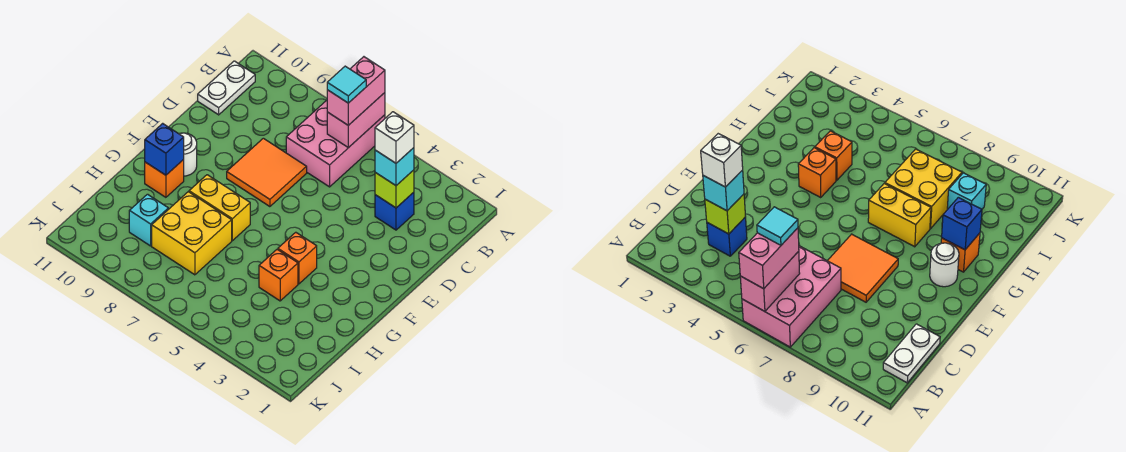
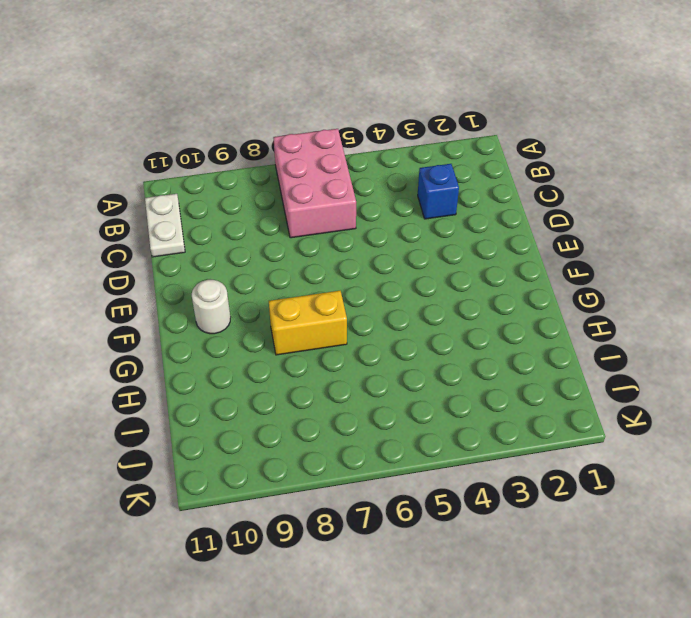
none -> orange tile D7:E8 level 1
none -> orange brick G4 level 1
none -> orange brick G10 level 1

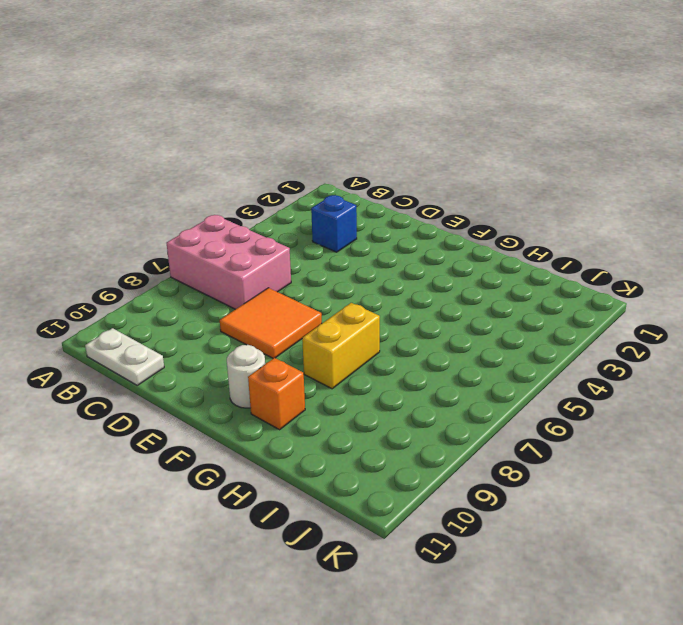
none -> orange brick G4 level 1
none -> orange brick H4 level 1
none -> yellow brick H7:I8 level 1

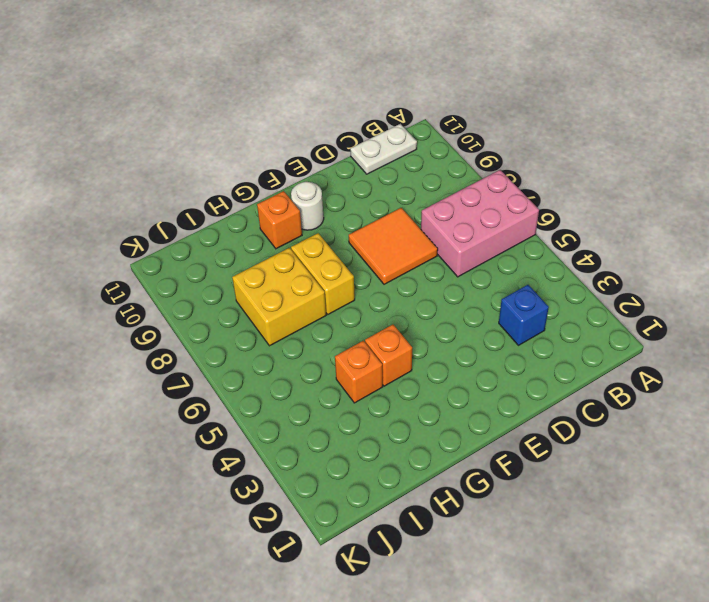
none -> cyan brick I9 level 1
none -> pink brick A6:B6 level 2
none -> lime brick C3 level 2

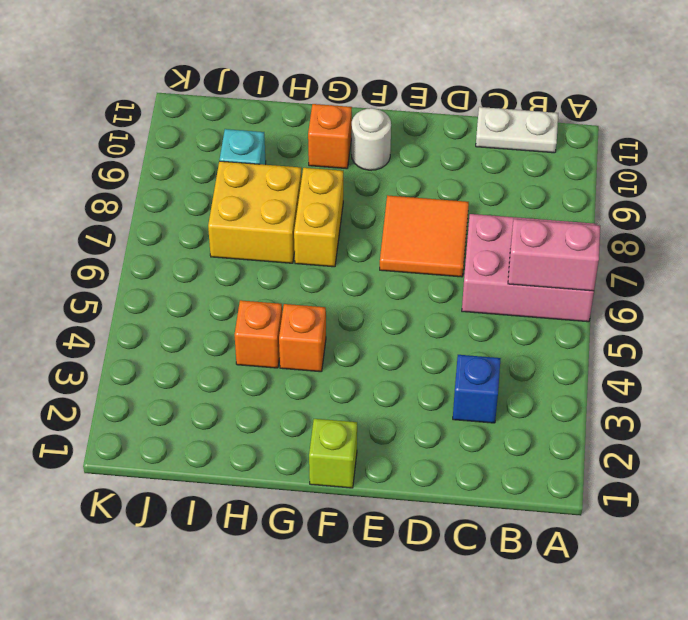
lime brick F1 level 1 -> lime brick C3 level 2
none -> blue brick G10 level 2
none -> pink brick A6:B6 level 3
none -> cyan brick C3 level 3

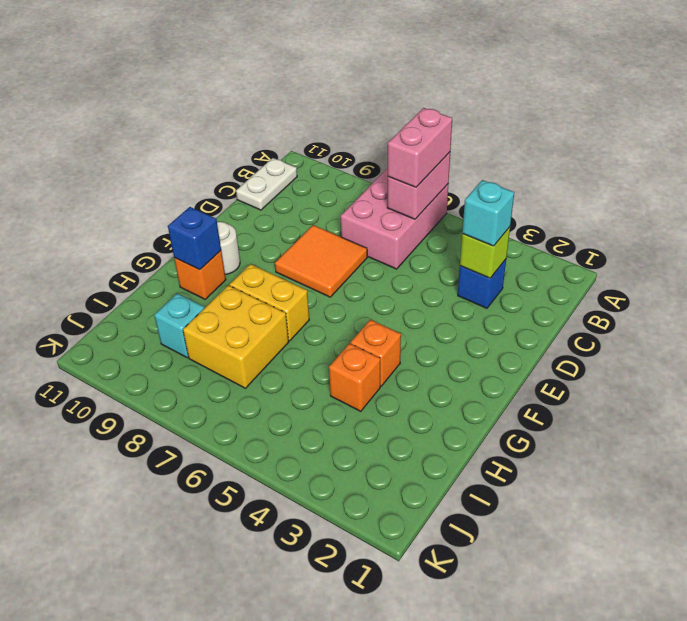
none -> cyan tile B6 level 4
none -> white brick C3 level 4

